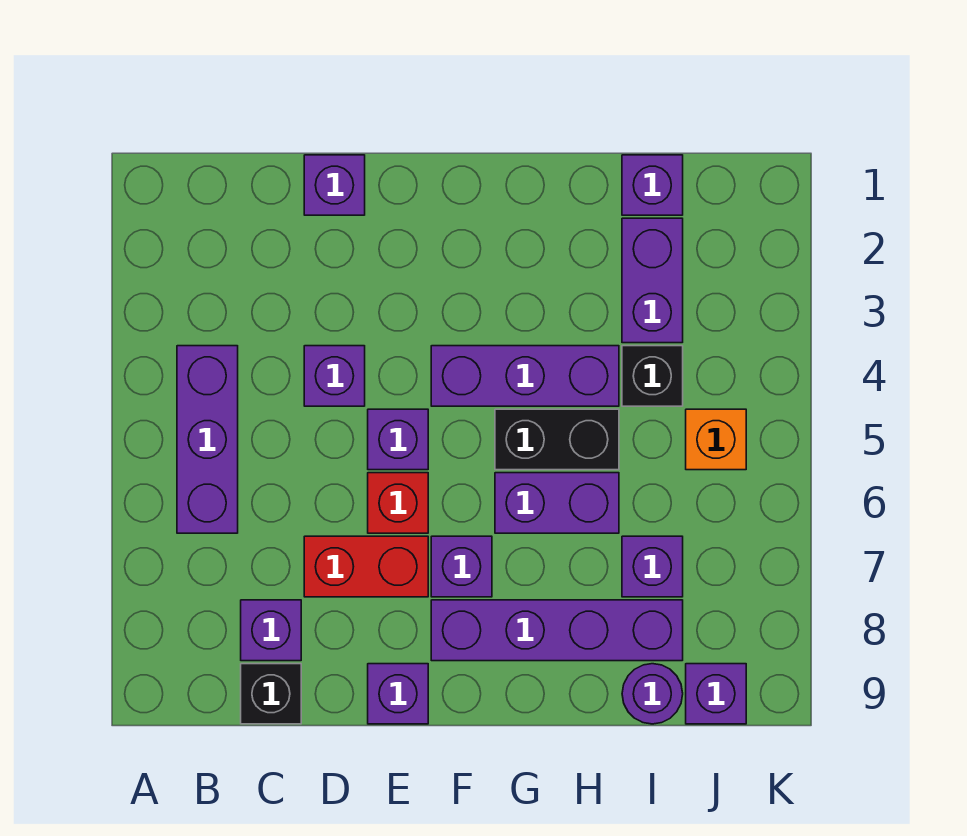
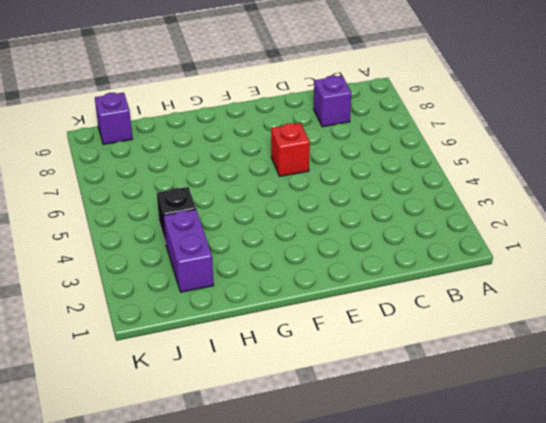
none -> purple brick B4:B6 level 1
none -> black brick C9 level 1
none -> purple brick D1 level 1

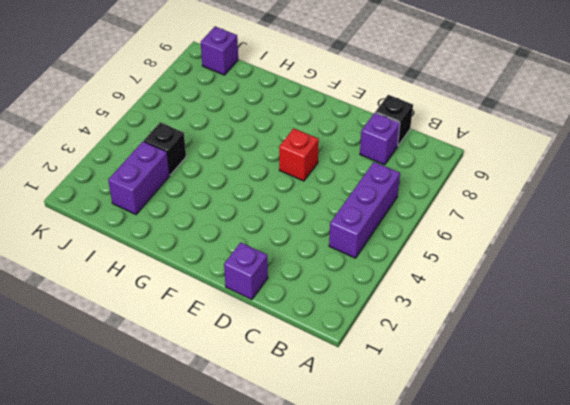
none -> purple brick D4 level 1
none -> red brick D7:E7 level 1
none -> purple brick E5 level 1

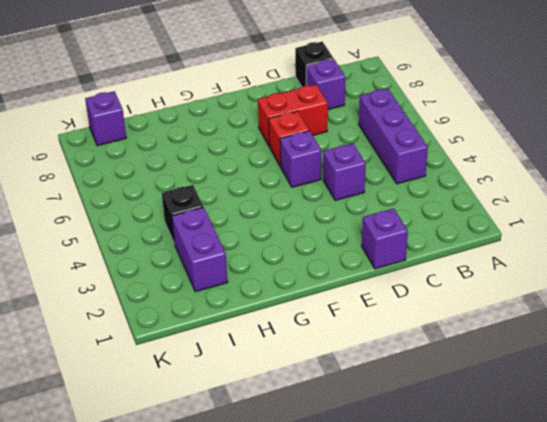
none -> purple brick E9 level 1
none -> purple brick F4:H4 level 1
none -> purple brick F7 level 1

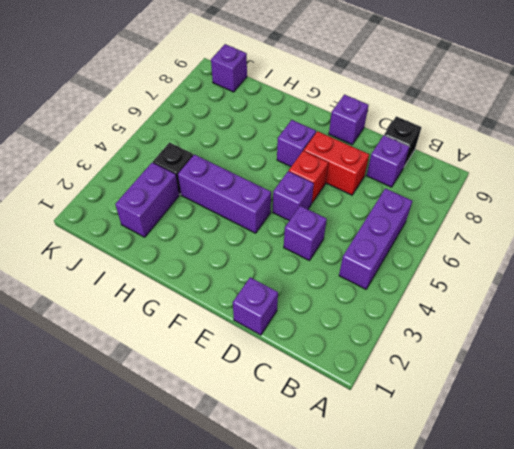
none -> purple brick F8:I8 level 1
none -> black brick G5:H5 level 1
none -> purple brick G6:H6 level 1

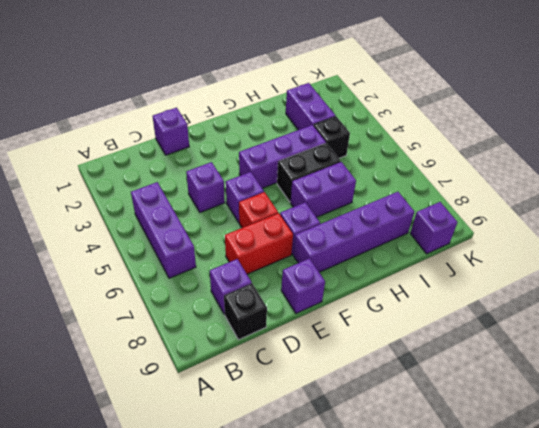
none -> purple brick I1 level 1
none -> purple brick I7 level 1
none -> purple round brick I9 level 1

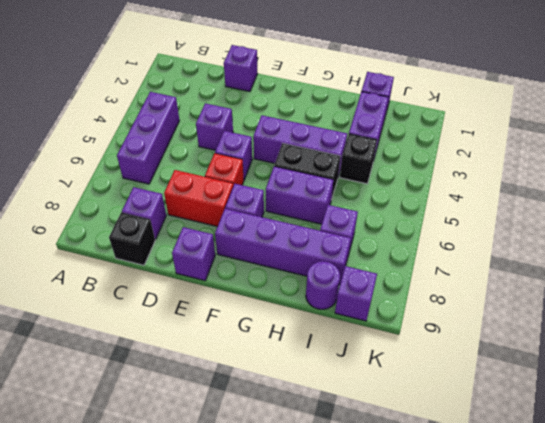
none -> orange brick J5 level 1

